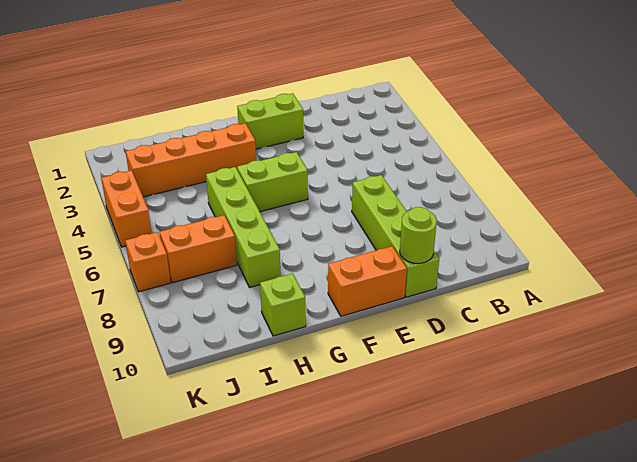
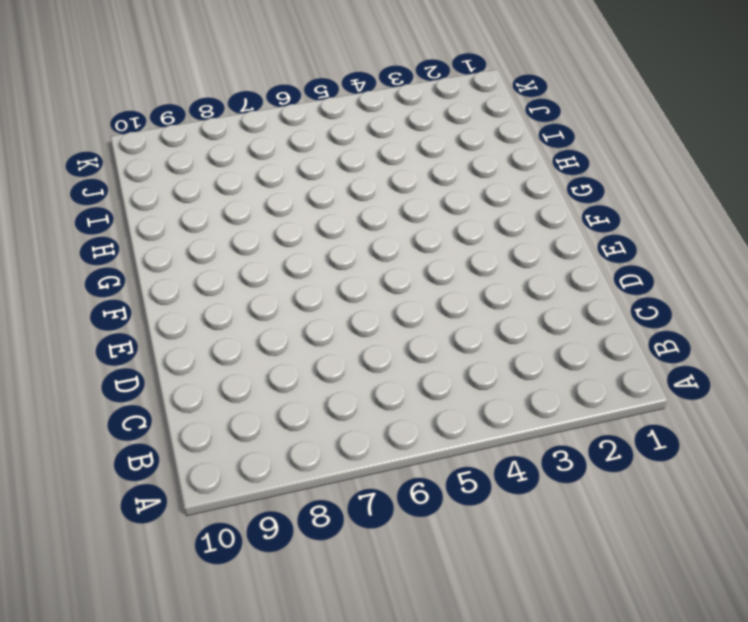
none -> lime brick D7:D10 level 1
none -> lime brick E2:F2 level 1

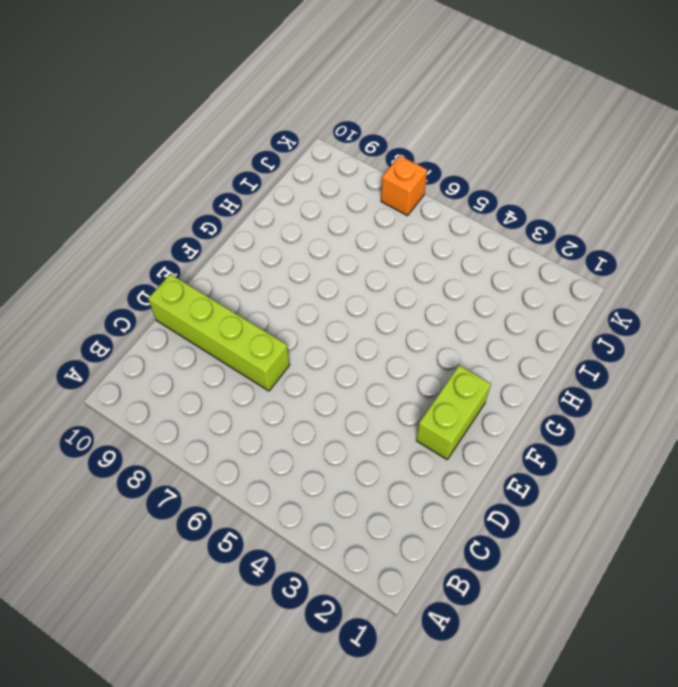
none -> orange brick E10:F10 level 1
none -> lime brick F5:G5 level 1

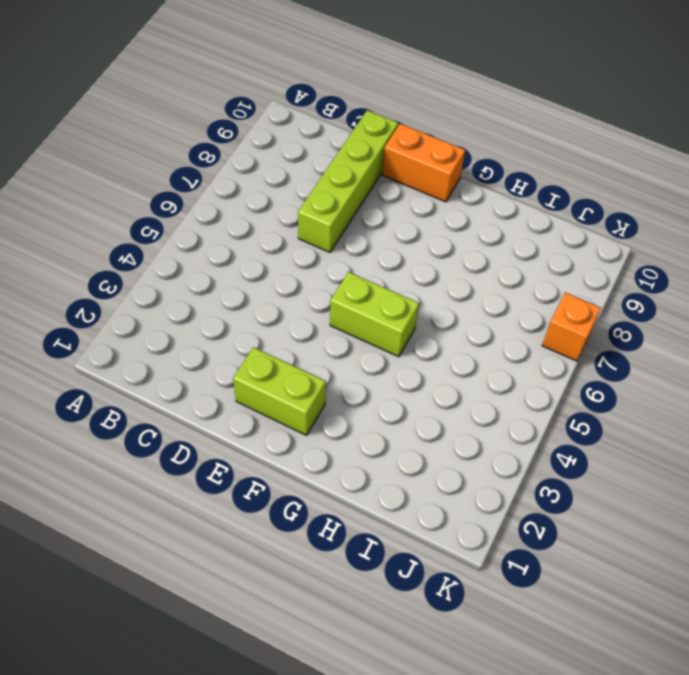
none -> orange brick G3:J3 level 1
none -> lime brick H5:H8 level 1

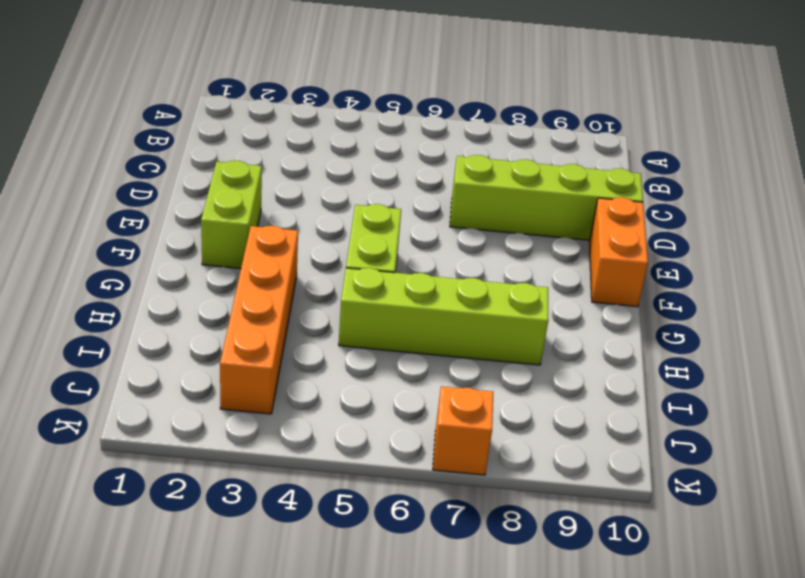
none -> lime brick H10 level 1
none -> orange brick I7:J7 level 1

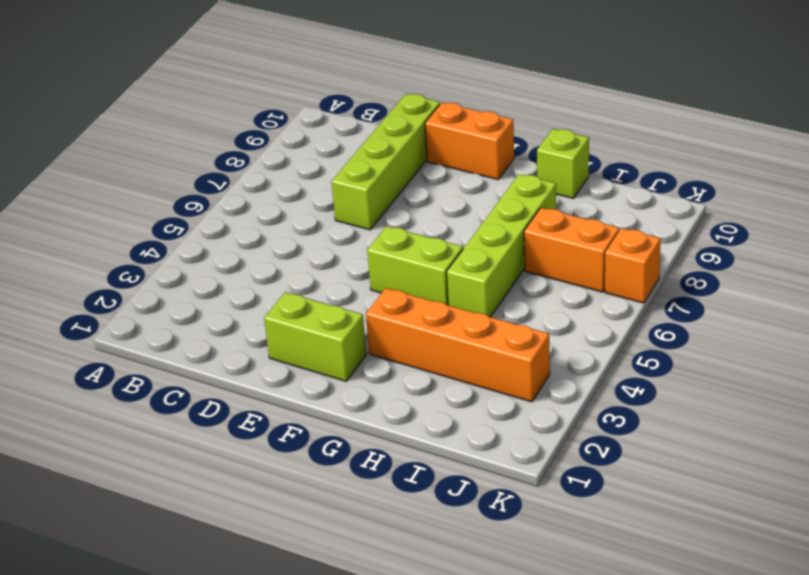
none -> orange brick K4:K5 level 1
none -> lime round brick D10 level 2

